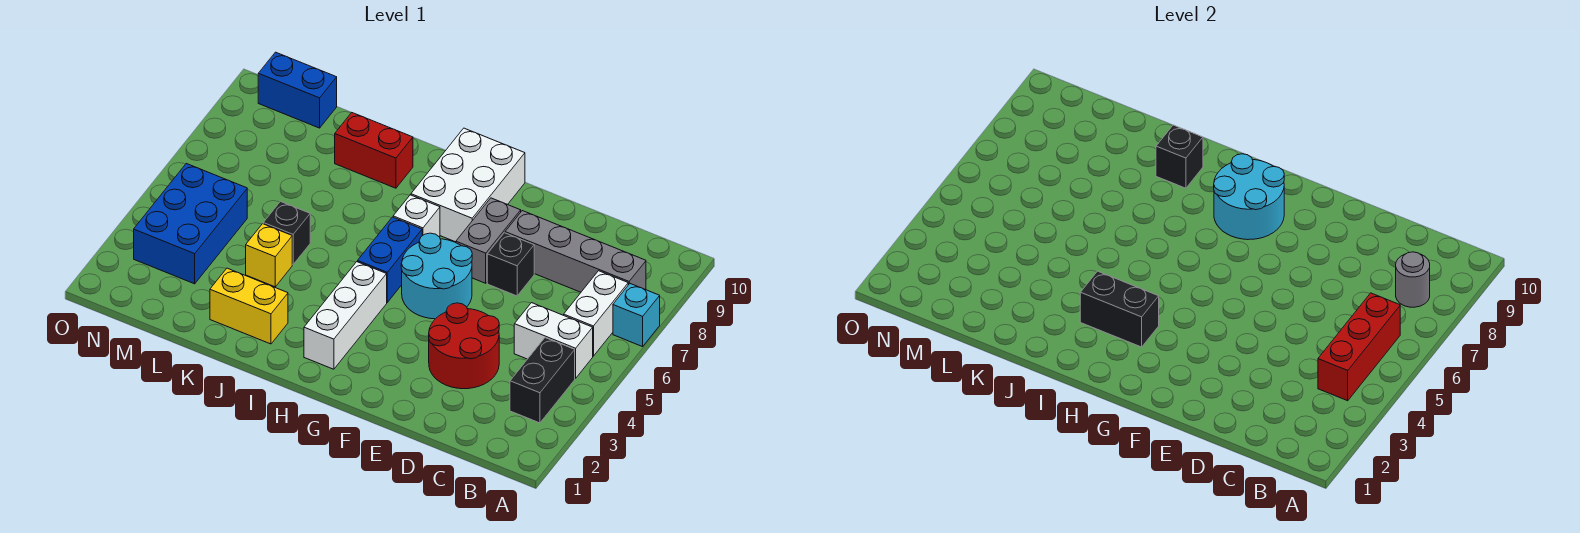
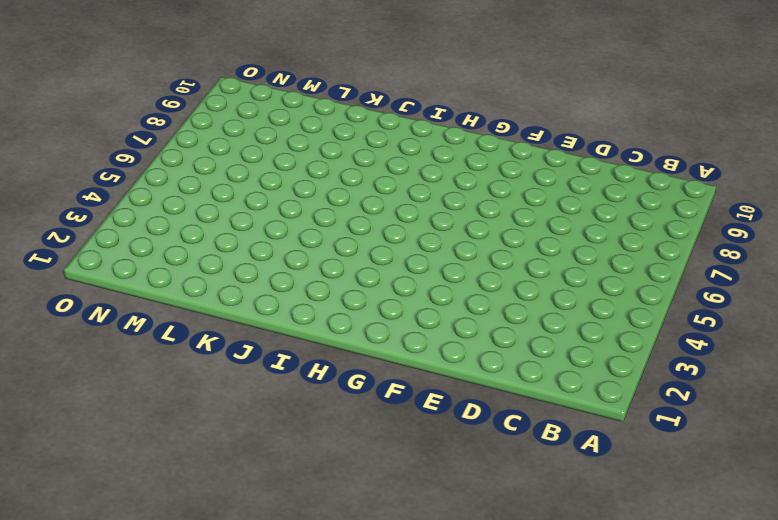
none -> cyan brick A7 level 1
none -> black brick B3:B4 level 1
none -> white brick B5:C5 level 1

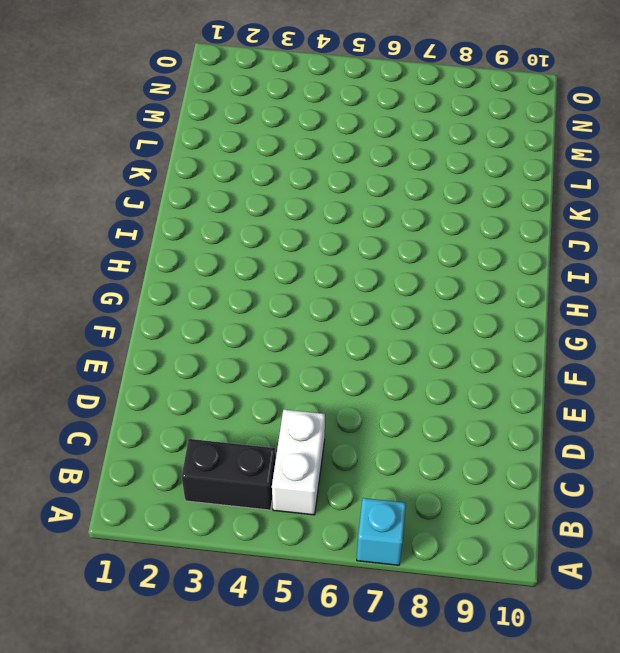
none -> white brick B6:B7 level 1
none -> grey brick B8:E8 level 1
none -> red round brick D3:E4 level 1

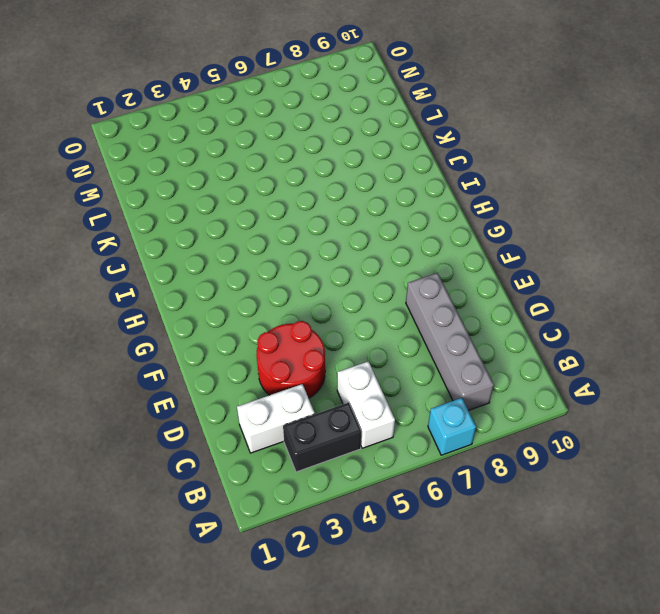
white brick C2:C3 level 1 -> white brick B6:B7 level 1
none -> black brick E7 level 1
none -> cyan round brick F5:G6 level 1
none -> grey brick F7:F8 level 1

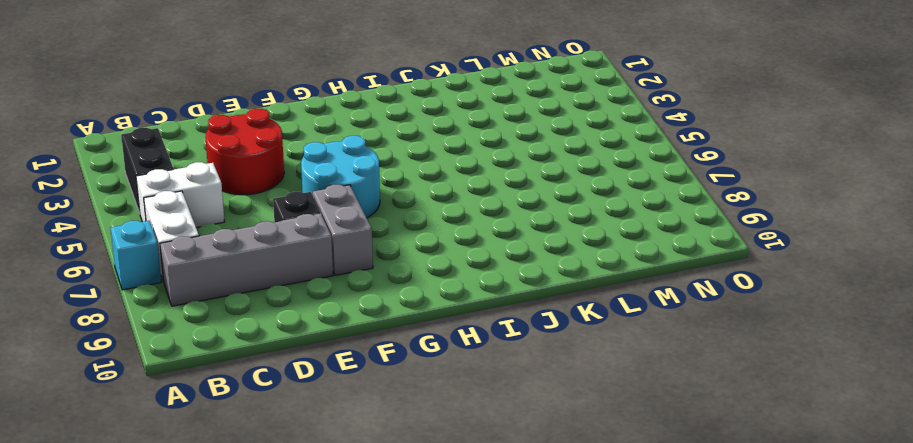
none -> white brick G8:H10 level 1
none -> white brick H2:H4 level 1
none -> blue brick H5:H6 level 1

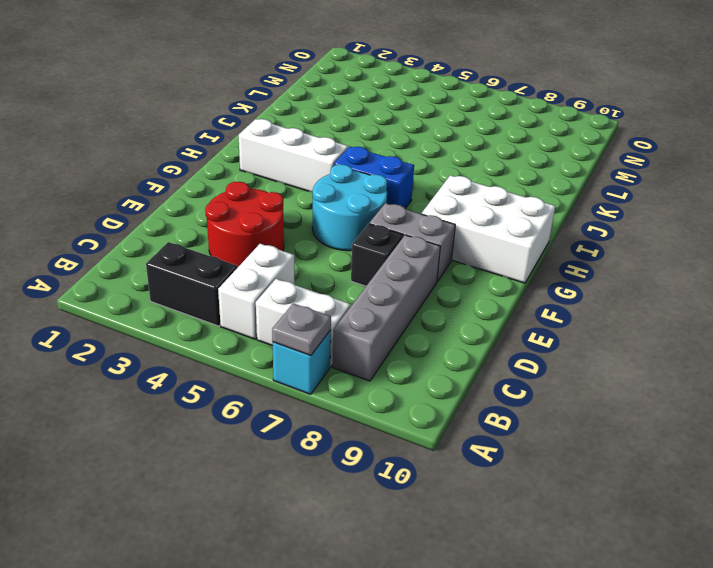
grey plate A7 level 2 -> none
none -> white brick H7 level 1
none -> yellow brick J2:K2 level 1
none -> red brick J9:K9 level 1

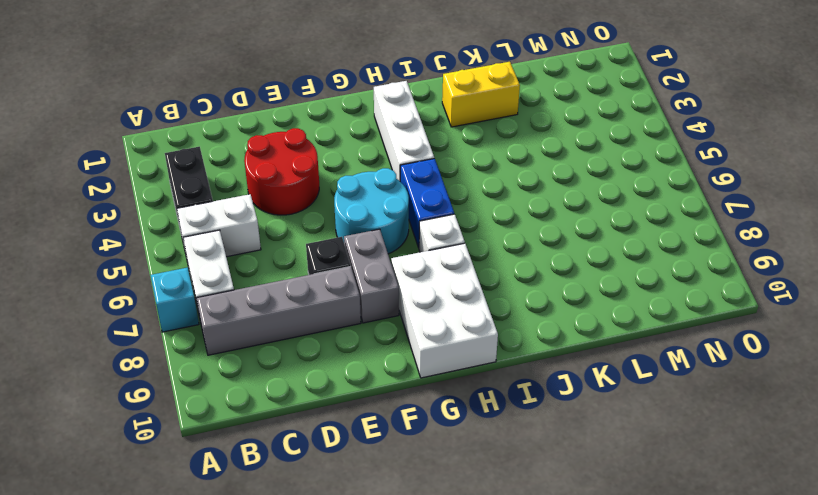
none -> red brick J9:K9 level 1
none -> yellow brick K4 level 1
none -> black brick K5 level 1

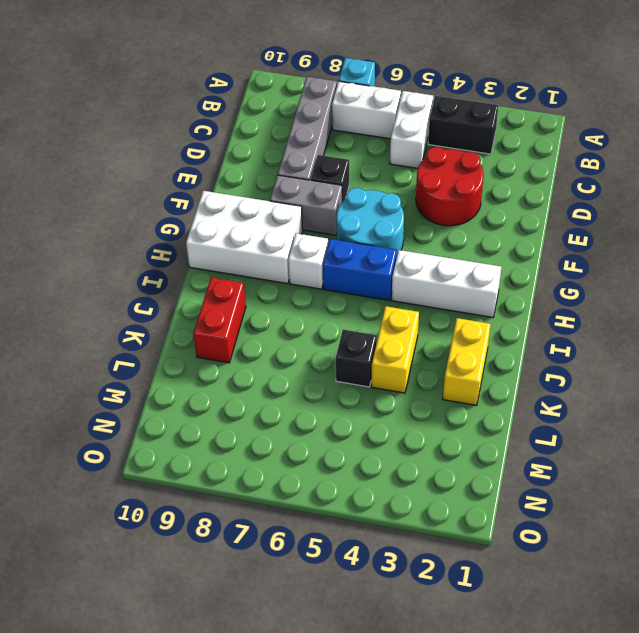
yellow brick J4:K4 level 1 -> yellow brick K4 level 1
none -> blue brick M3:N5 level 1
none -> blue brick M10:N10 level 1
none -> red brick B4:B6 level 2

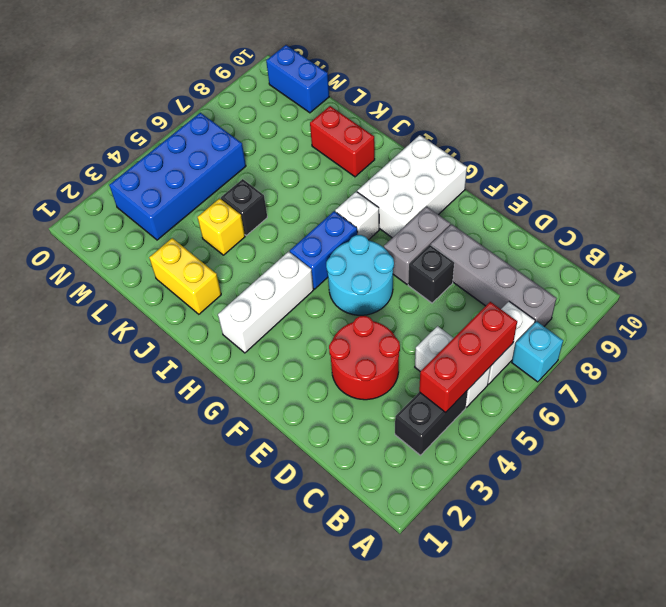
blue brick M3:N6 level 1 -> blue brick M3:N5 level 1
none -> grey round brick B8 level 2
none -> cyan round brick G8:H9 level 2
none -> black brick H3:I3 level 2

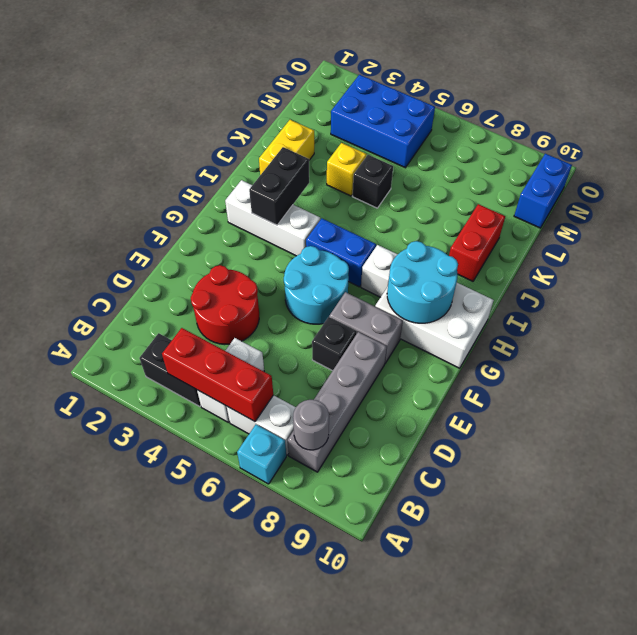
none -> black brick J9 level 2

